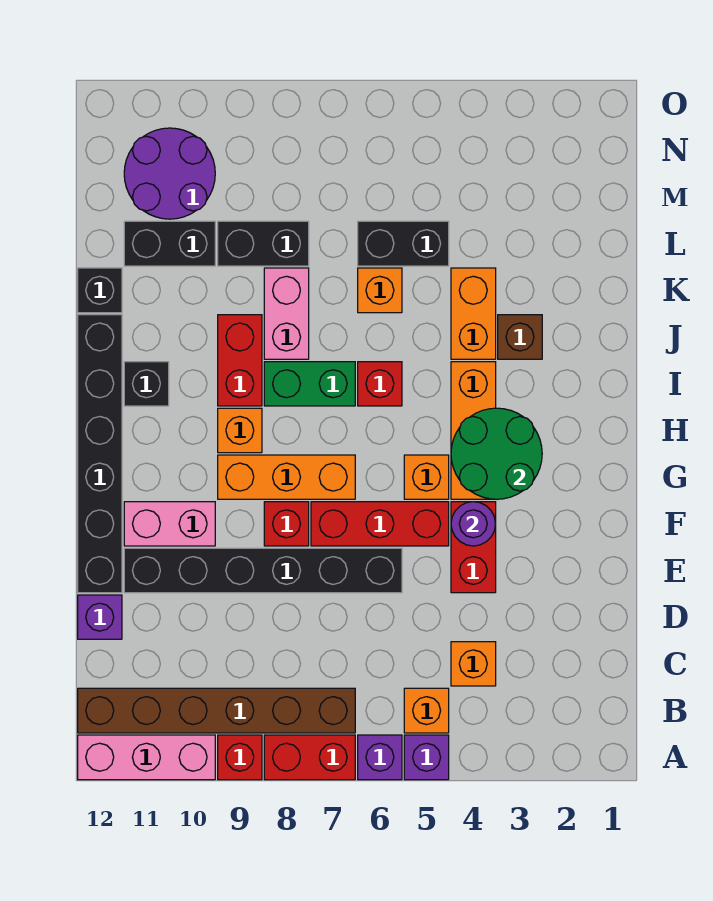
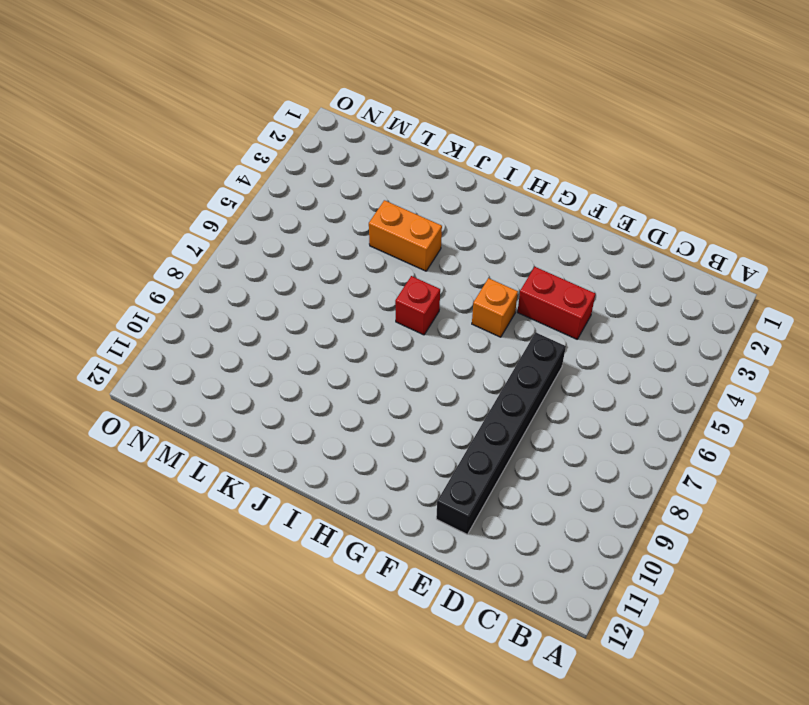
none -> purple brick A5 level 1
none -> purple brick A6 level 1
none -> red brick A7:A8 level 1
none -> red brick A9 level 1

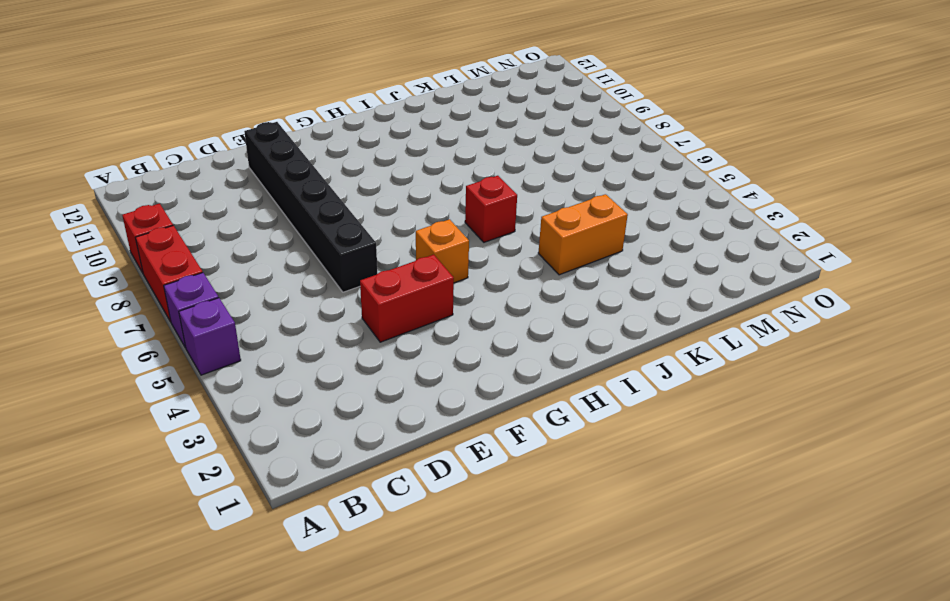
none -> pink brick A10:A12 level 1
none -> orange brick B5 level 1
none -> brown brick B7:B12 level 1
none -> orange brick C4 level 1

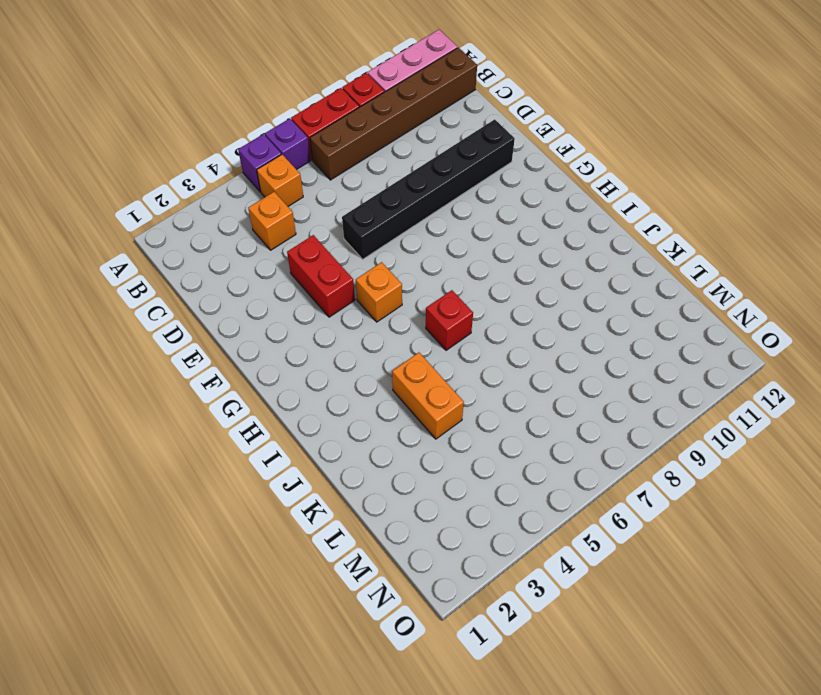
none -> purple brick D12 level 1
none -> black brick E12:J12 level 1
none -> red brick F5:F7 level 1
none -> red brick F8 level 1

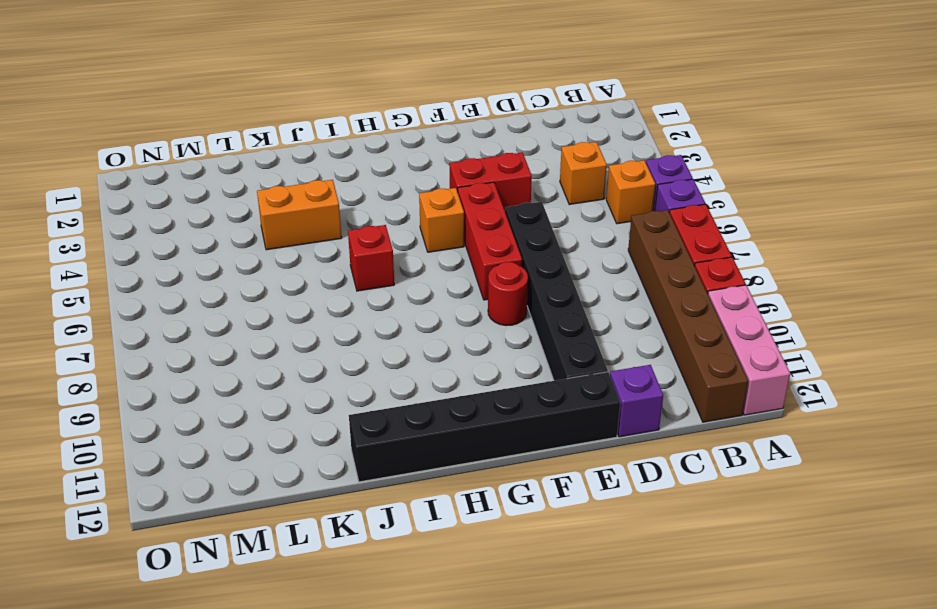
red round brick F8 level 1 -> red brick F8 level 1
none -> pink brick F10:F11 level 1
none -> orange brick G4:I4 level 1
none -> orange brick G7:G9 level 1
none -> orange brick H9 level 1

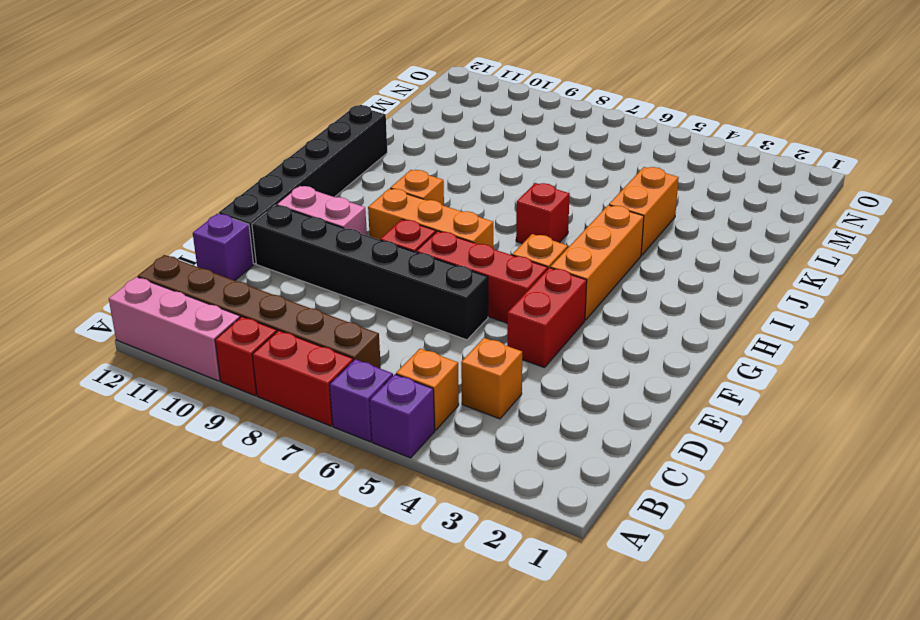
none -> green brick I7:I8 level 1
none -> red brick I9:J9 level 1
none -> black brick I11 level 1
none -> brown brick J3 level 1

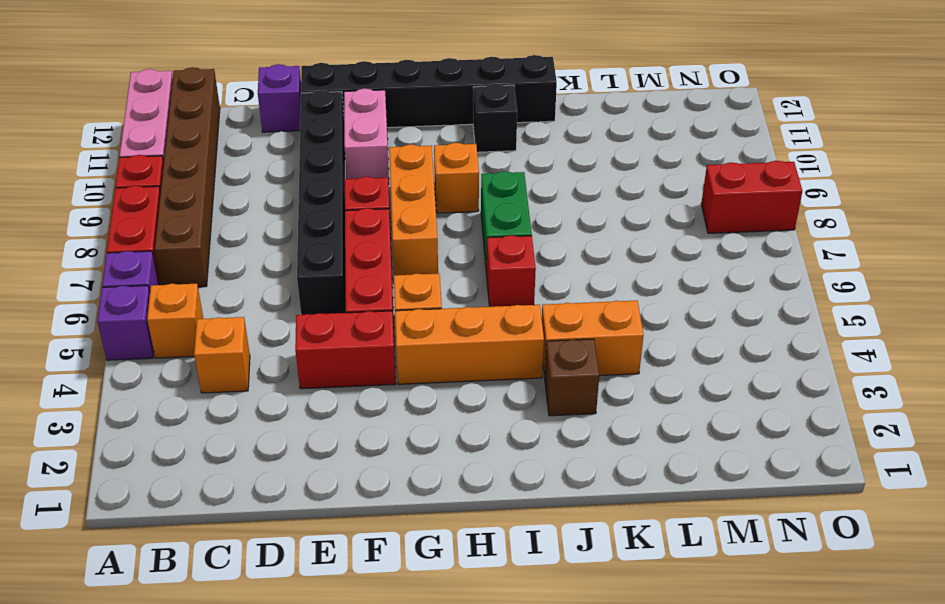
red brick N8:O8 level 1 -> red brick I9:J9 level 1
none -> pink brick J8:K8 level 1
none -> orange brick K6 level 1
none -> black brick K12 level 1
none -> black brick L5:L6 level 1

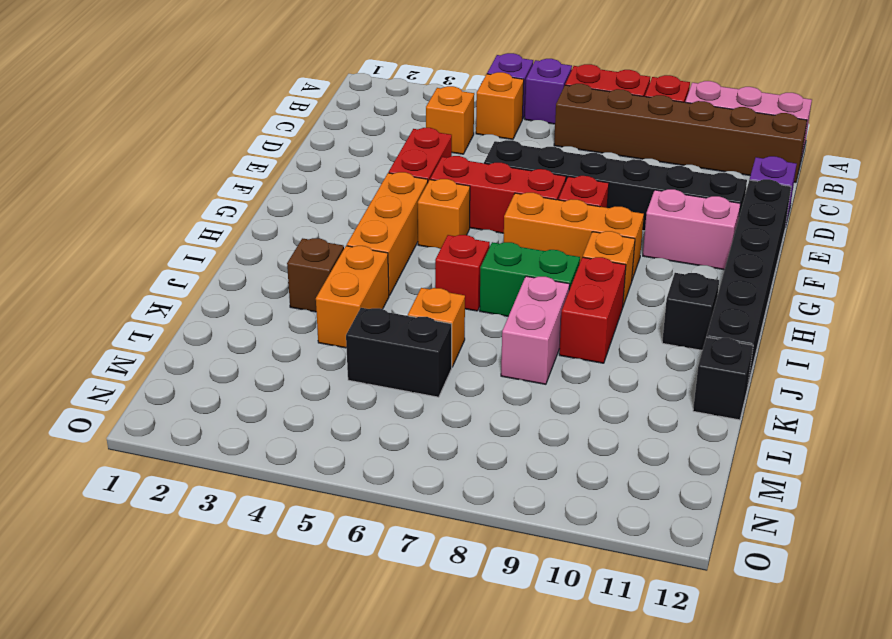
none -> black brick L8:L9 level 1
none -> black brick L10:L11 level 1
none -> purple round brick M10:N11 level 1
none -> purple round brick F4 level 2

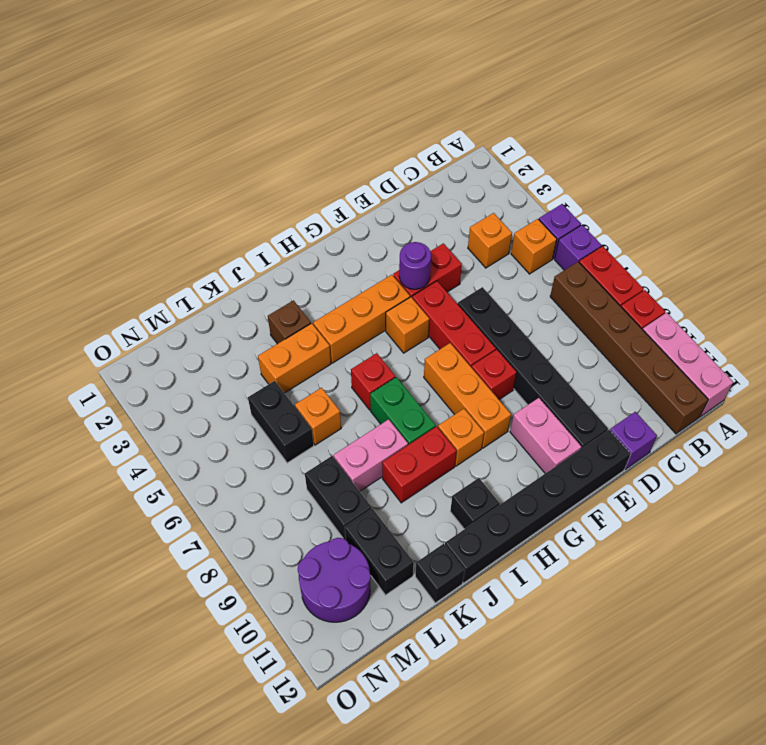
none -> green round brick G3:H4 level 2

